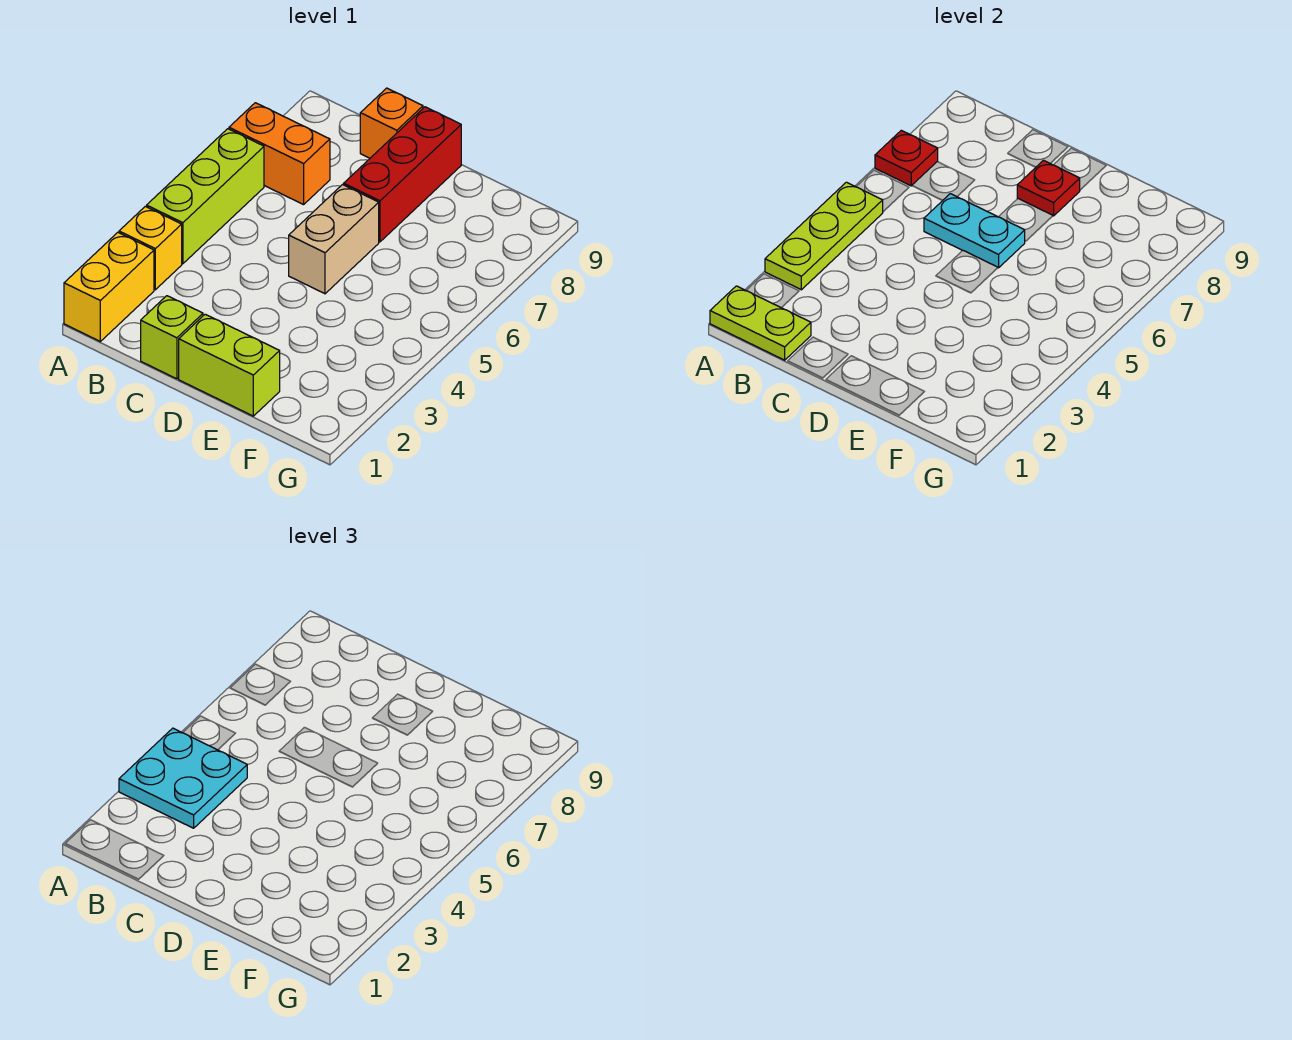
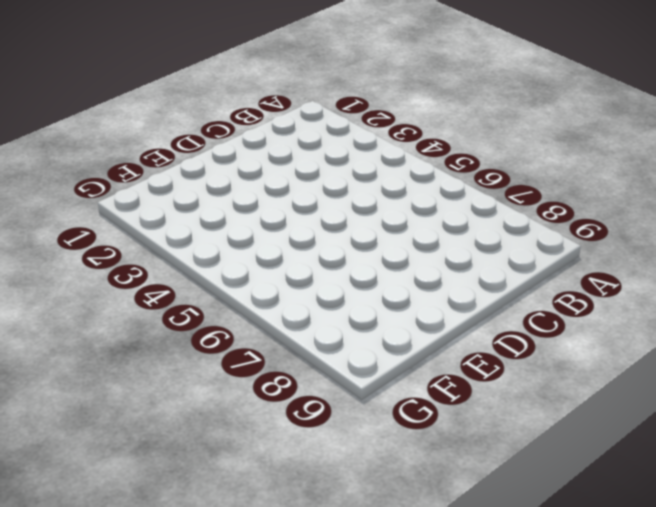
none -> yellow brick A1:A2 level 1
none -> yellow brick A3 level 1
none -> lime brick A4:A6 level 1

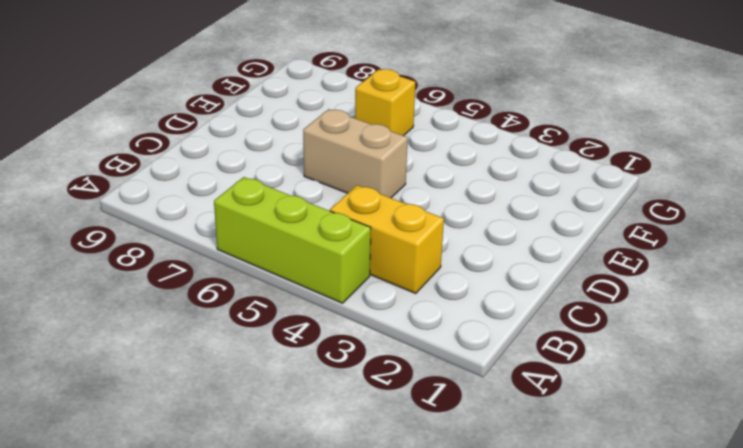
yellow brick B3:B4 level 1 -> yellow brick A1:A2 level 1
yellow brick F6 level 1 -> yellow brick A3 level 1
none -> orange brick A7:B7 level 1
none -> lime brick C1 level 1
none -> orange brick C9 level 1

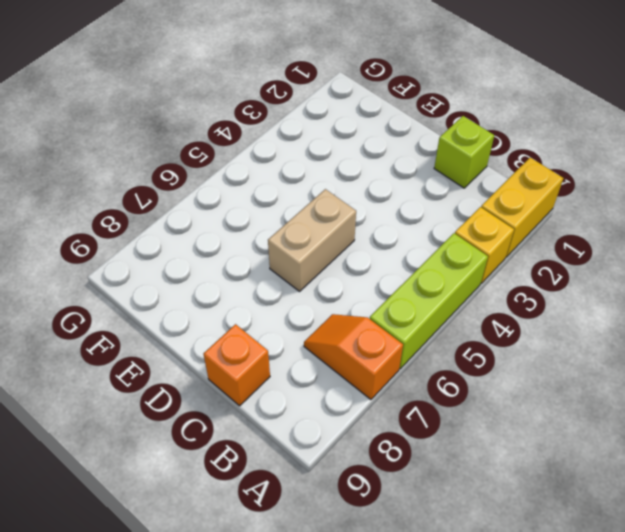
orange slope A7:B7 level 1 top A -> orange brick A7:B7 level 1
none -> lime brick D1:E1 level 1
none -> red brick D7:D9 level 1
none -> lime plate A1:B1 level 2

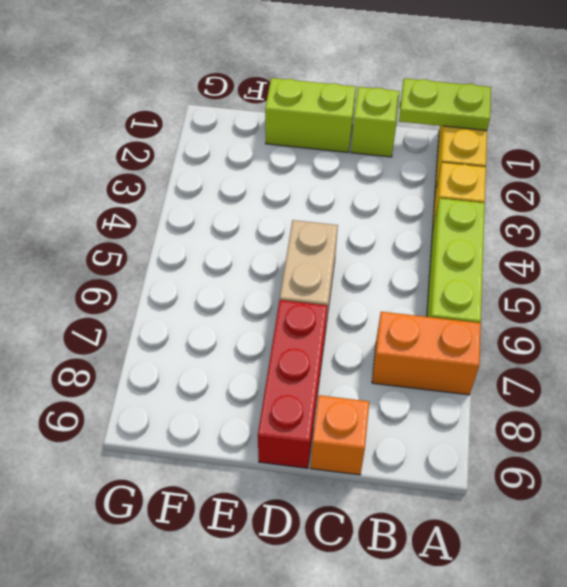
none -> lime plate A3:A5 level 2
none -> red plate A7 level 2
none -> cyan plate C6:D6 level 2

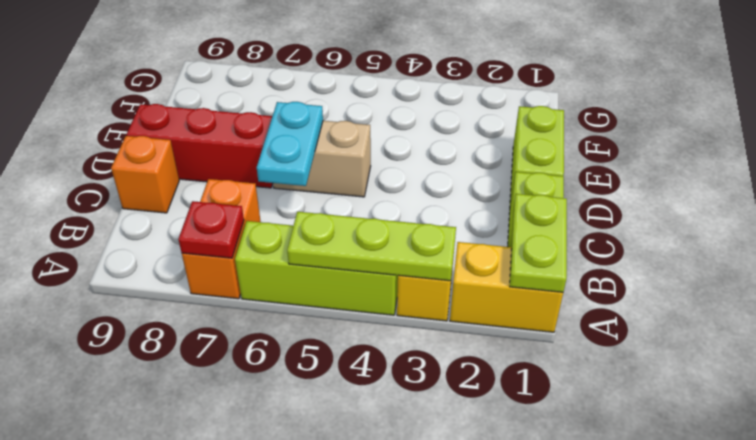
none -> red plate D8 level 2
none -> cyan plate A3:B4 level 3

